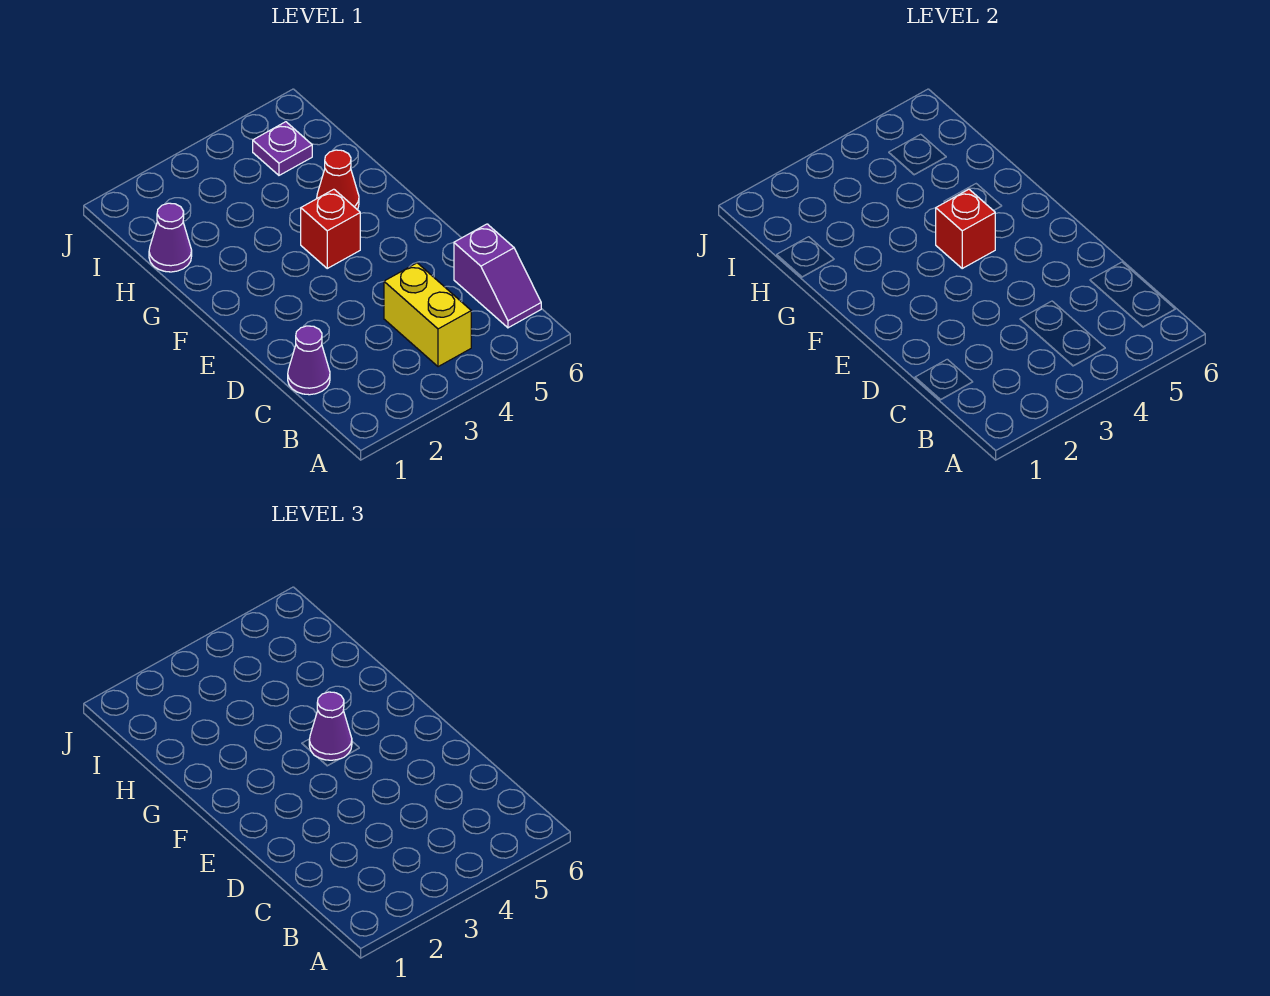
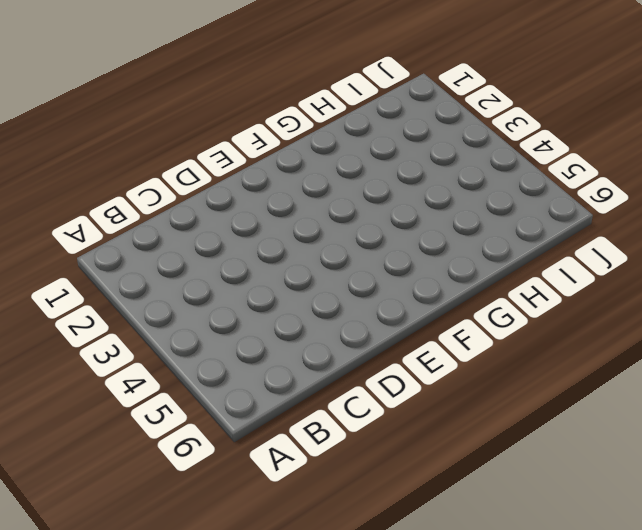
none -> yellow brick B4:C4 level 1
none -> purple slope B6:C6 level 1 top C

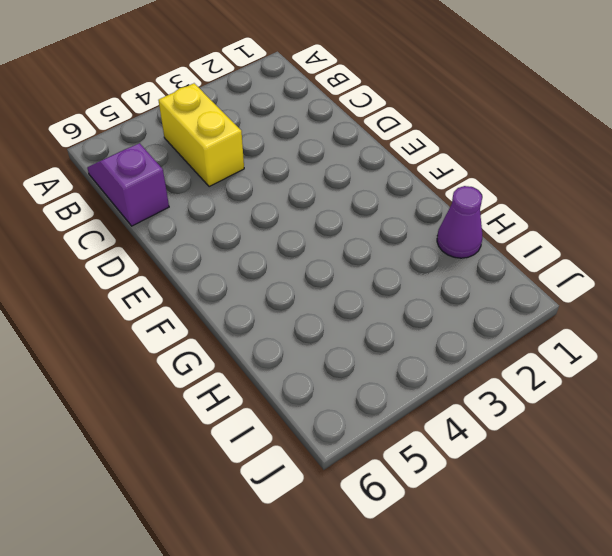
none -> purple cone C1 level 1
none -> red brick F4 level 1

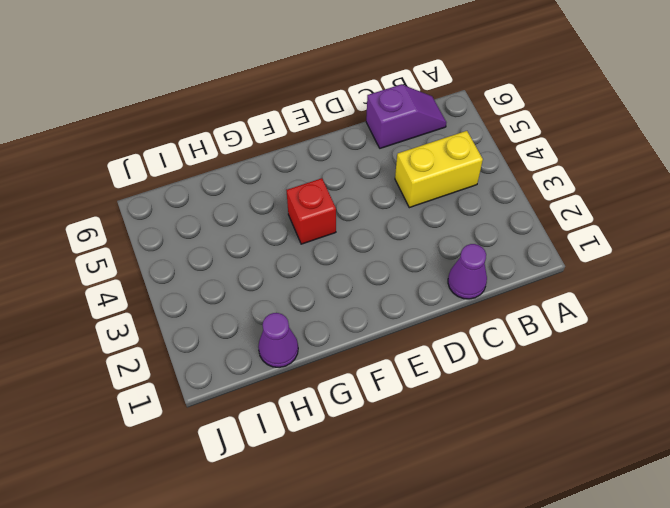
none -> red cone G5 level 1
none -> purple plate I5 level 1

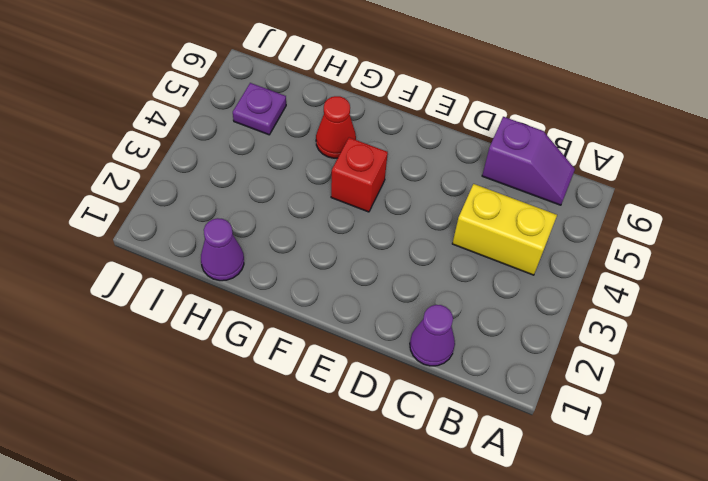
none -> red brick F4 level 2
none -> purple cone F4 level 3

